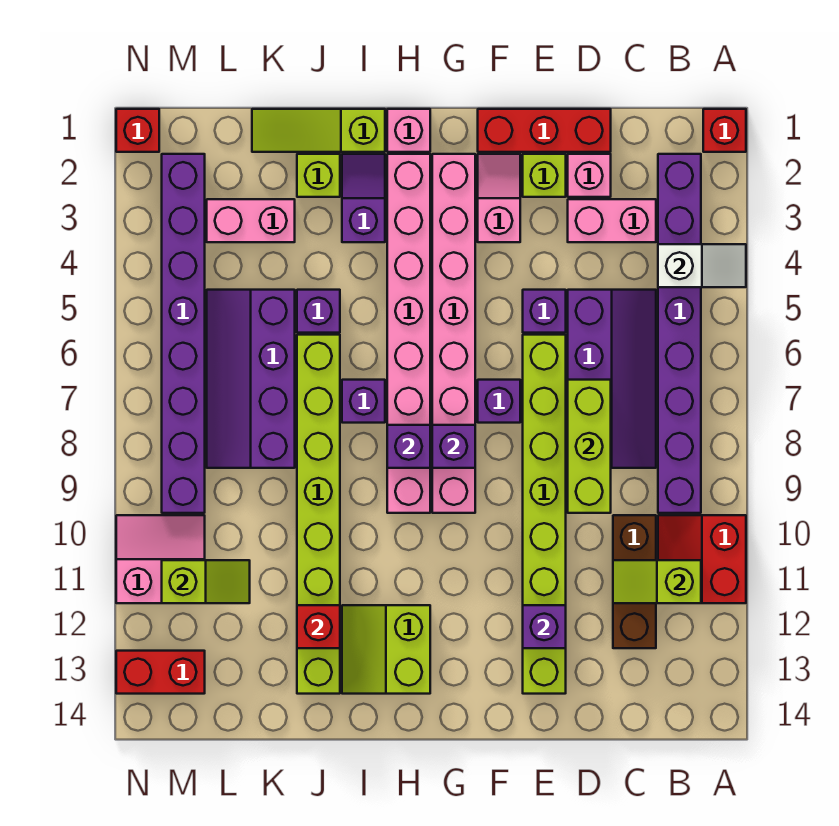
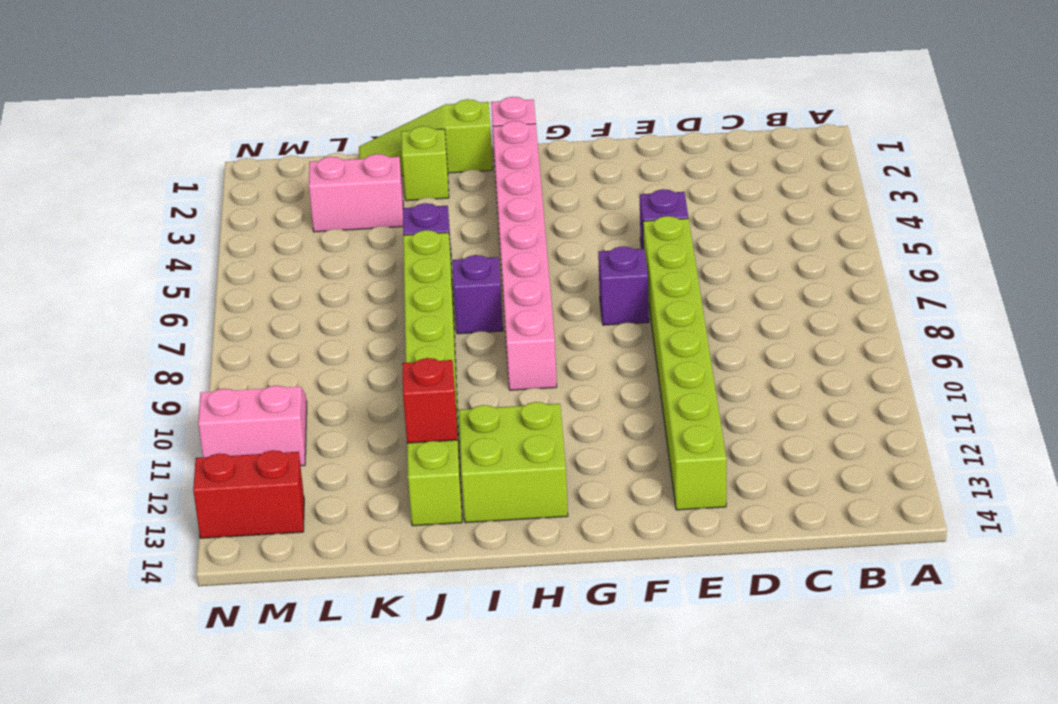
lime brick H12:I13 level 1 -> lime slope H12:I13 level 1 top H
none -> red brick A1 level 1
none -> red slope A10:B11 level 1 top A
none -> purple brick B2:B9 level 1
none -> pink brick C3:D3 level 1

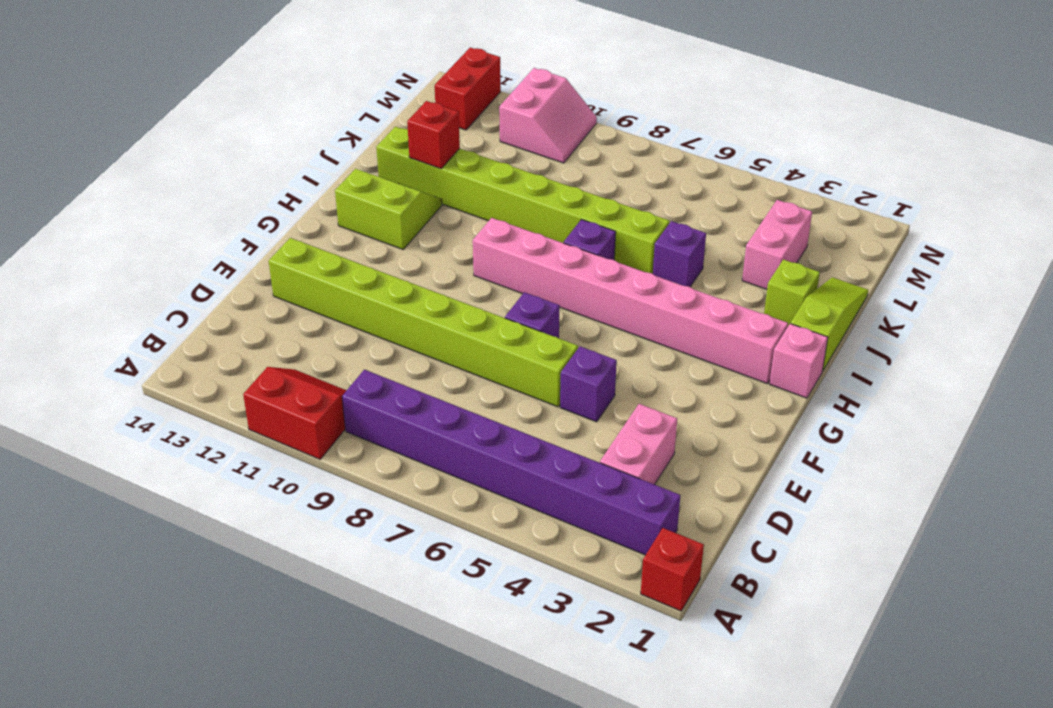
none -> purple slope C5:D8 level 1 top D
none -> brown brick C10:C12 level 1
none -> red brick D1:F1 level 1
none -> pink brick D2 level 1

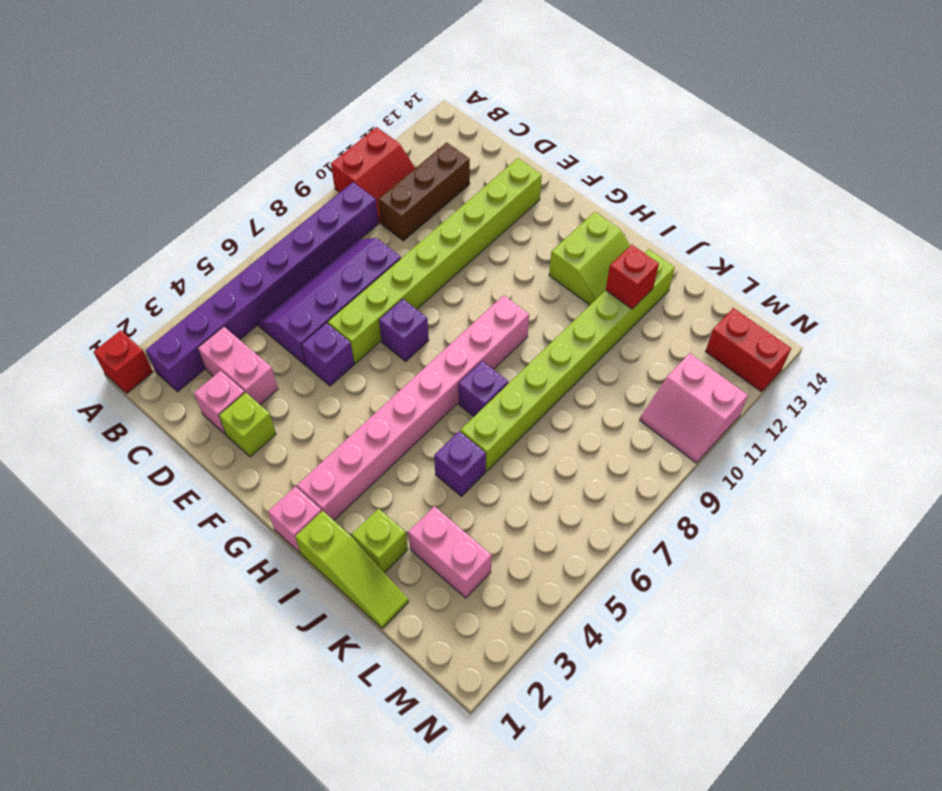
none -> red brick D1:F1 level 1
none -> pink slope F2:F3 level 1 top 3
none -> pink brick G2:G9 level 1
none -> purple slope I2:I3 level 1 top 3

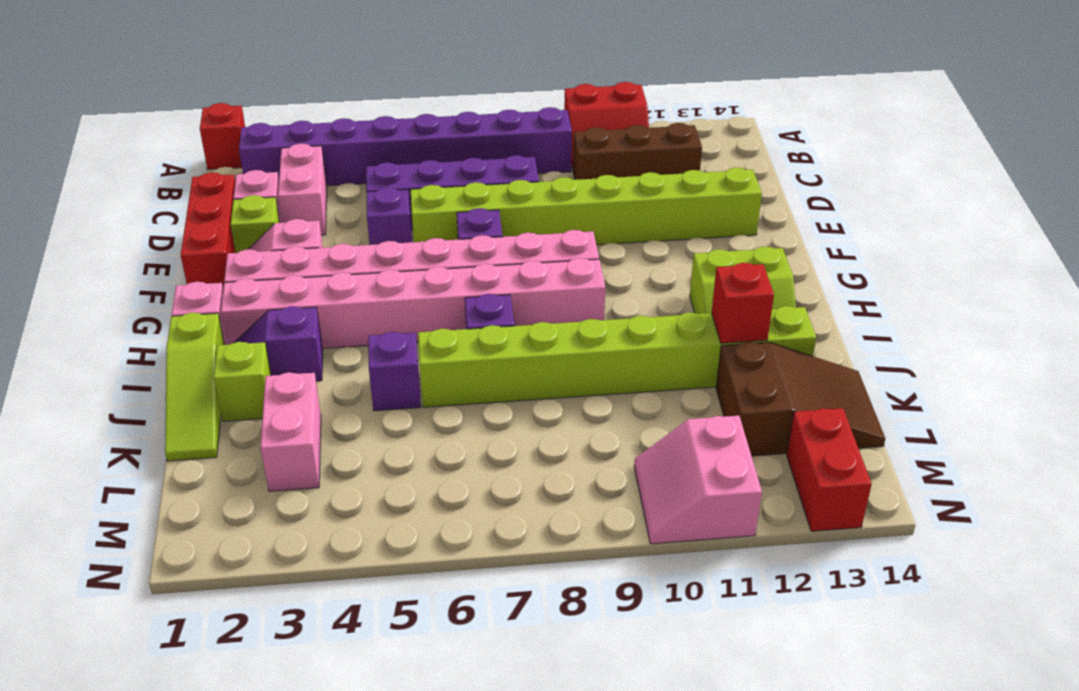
brown slope K12:L14 level 1 top 12 -> none
none -> purple slope K5:L8 level 1 top K
none -> purple brick M2:M9 level 1
none -> red brick N1 level 1
none -> white slope A4:B4 level 2 top B

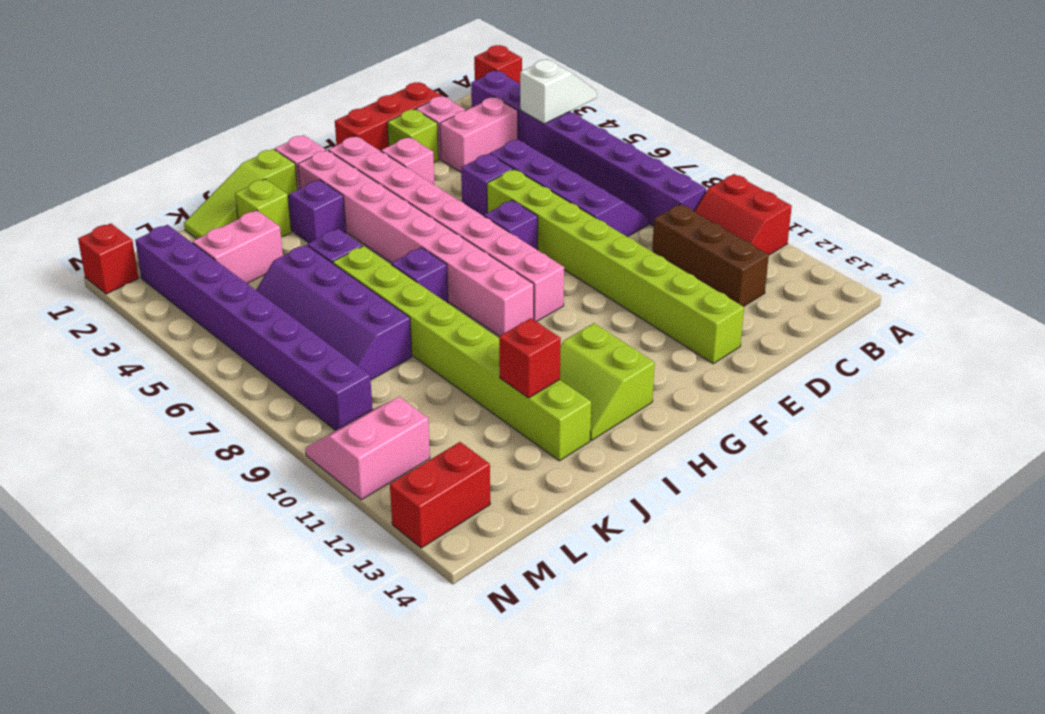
none -> lime slope B11:C11 level 2 top B
none -> lime brick D7:D9 level 2
none -> purple brick E12 level 2
none -> purple brick G8 level 2

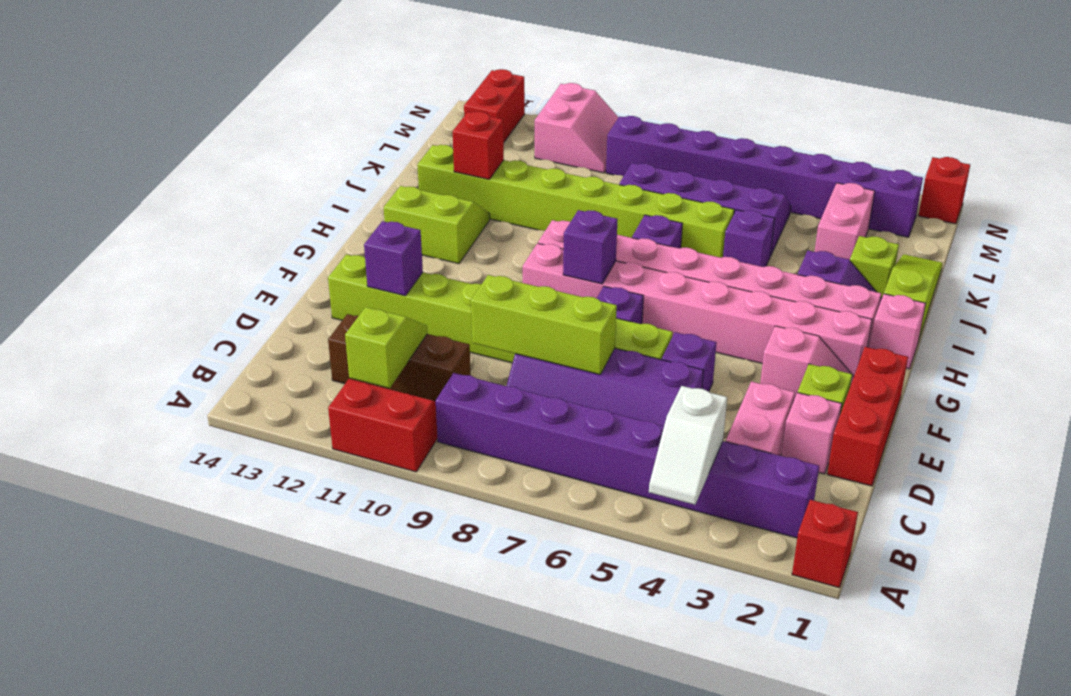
none -> purple brick H8 level 2
none -> lime slope L11:M11 level 2 top M

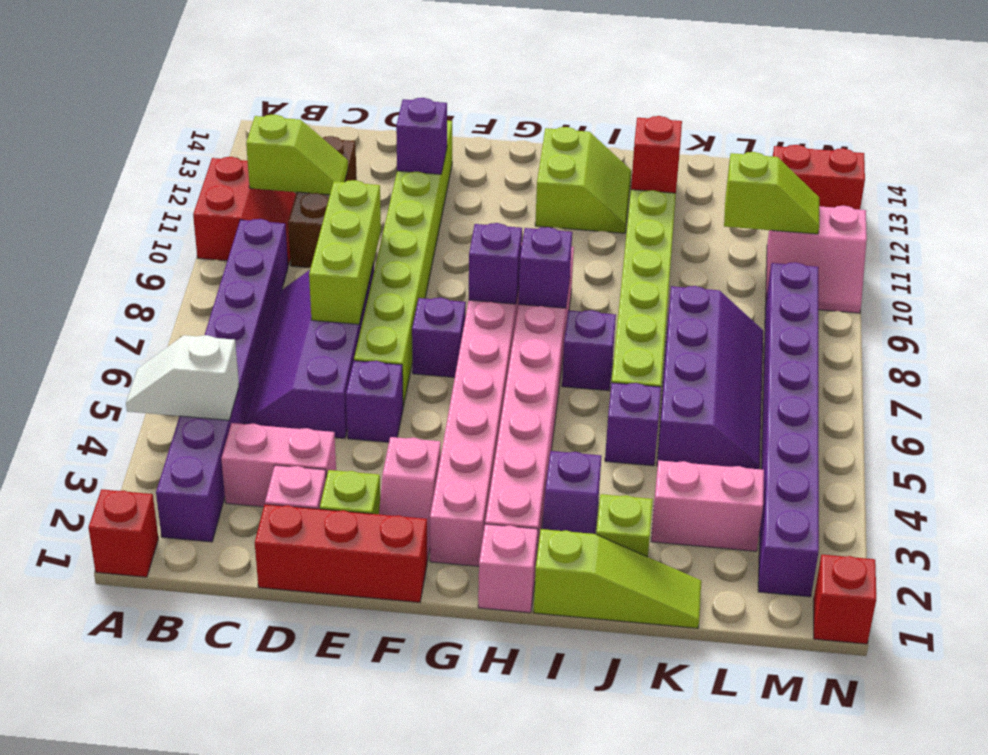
lime slope L11:M11 level 2 top L -> lime slope L11:M11 level 2 top M

